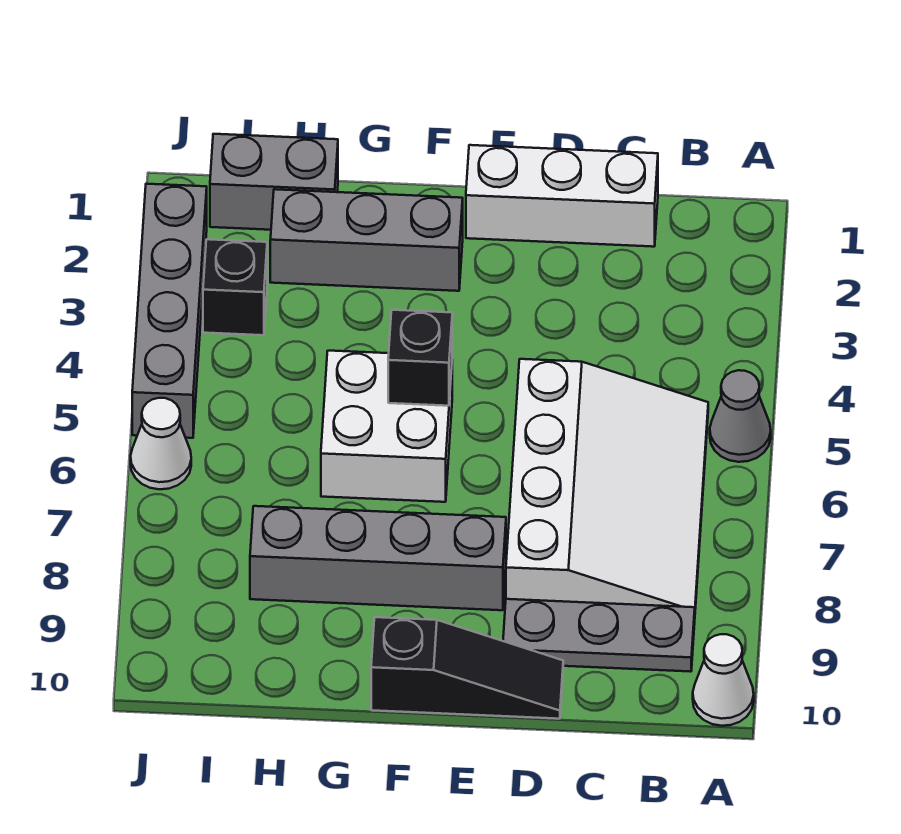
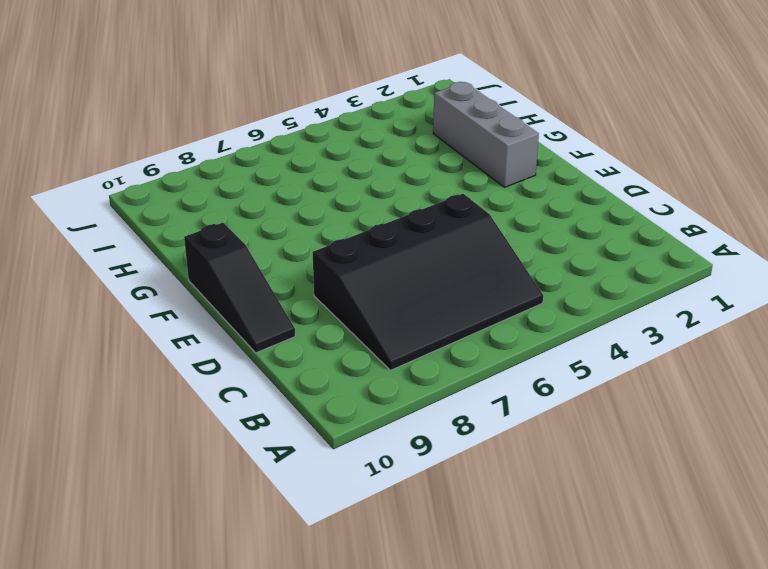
black slope B5:D8 level 1 top D -> white slope B5:D8 level 1 top D
none -> grey cone A5 level 1
none -> white cone A10 level 1
none -> grey plate B9:D9 level 1

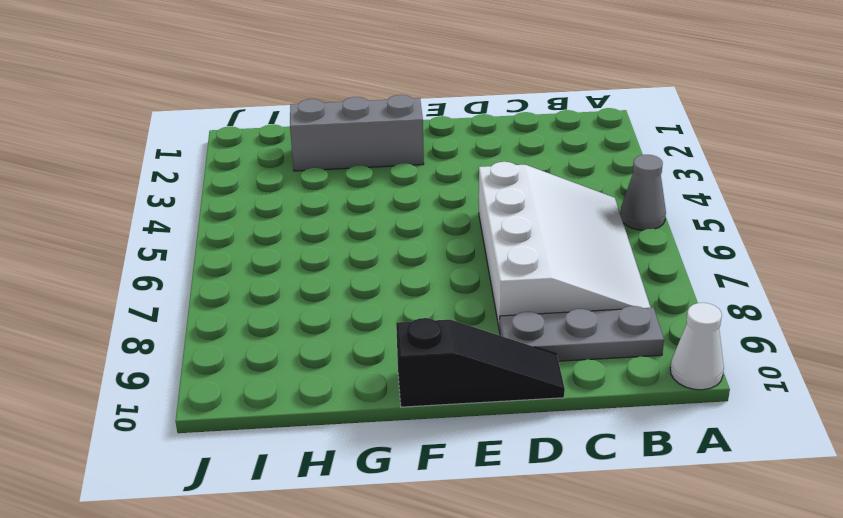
none -> white brick C1:E1 level 1
none -> grey brick E8:H8 level 1
none -> white brick F5:G6 level 1

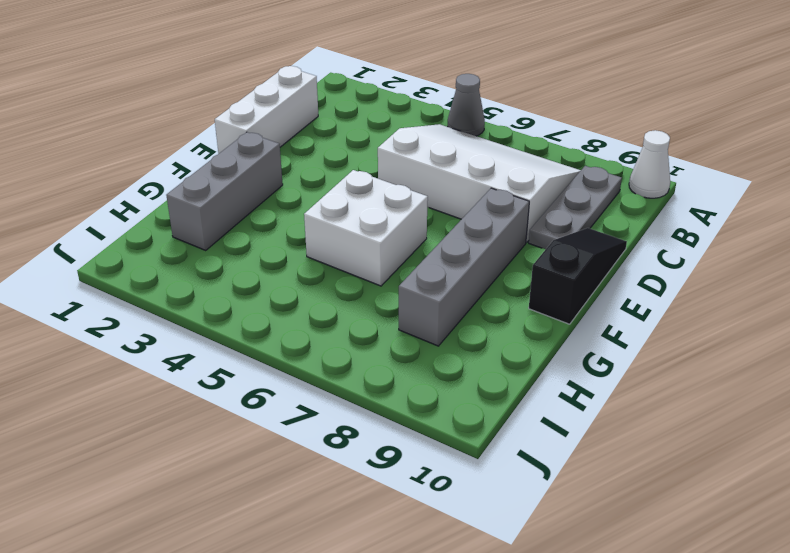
none -> grey brick H1:I1 level 1
none -> black brick I3 level 1
none -> grey brick J2:J5 level 1

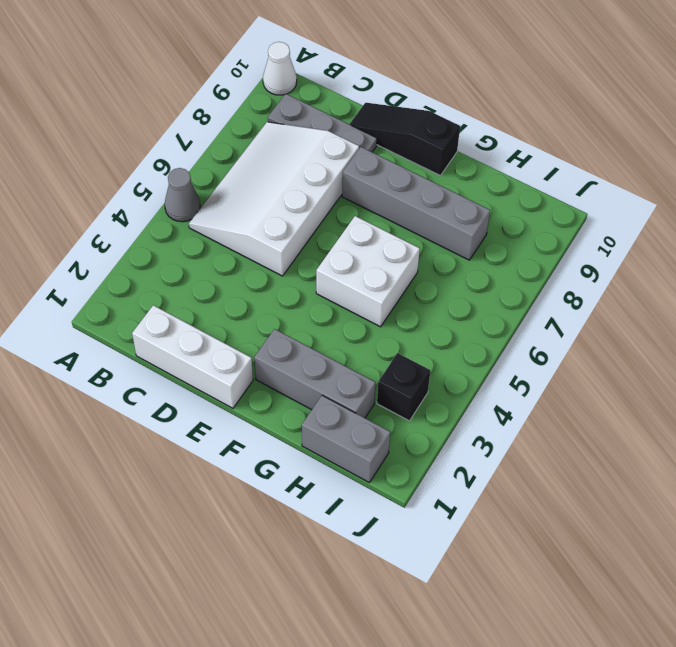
none -> grey brick J2:J5 level 1
none -> white cone J6 level 1
none -> black brick F5 level 2

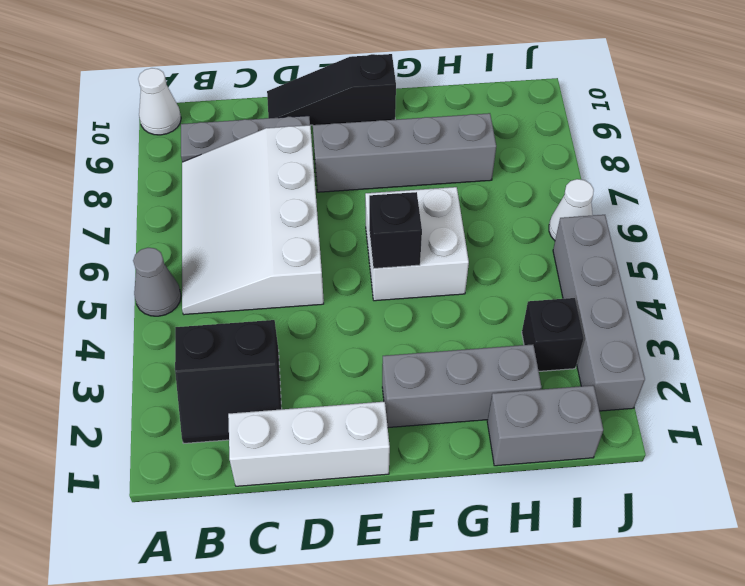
black slope B2:C3 level 1 top 3 -> none

